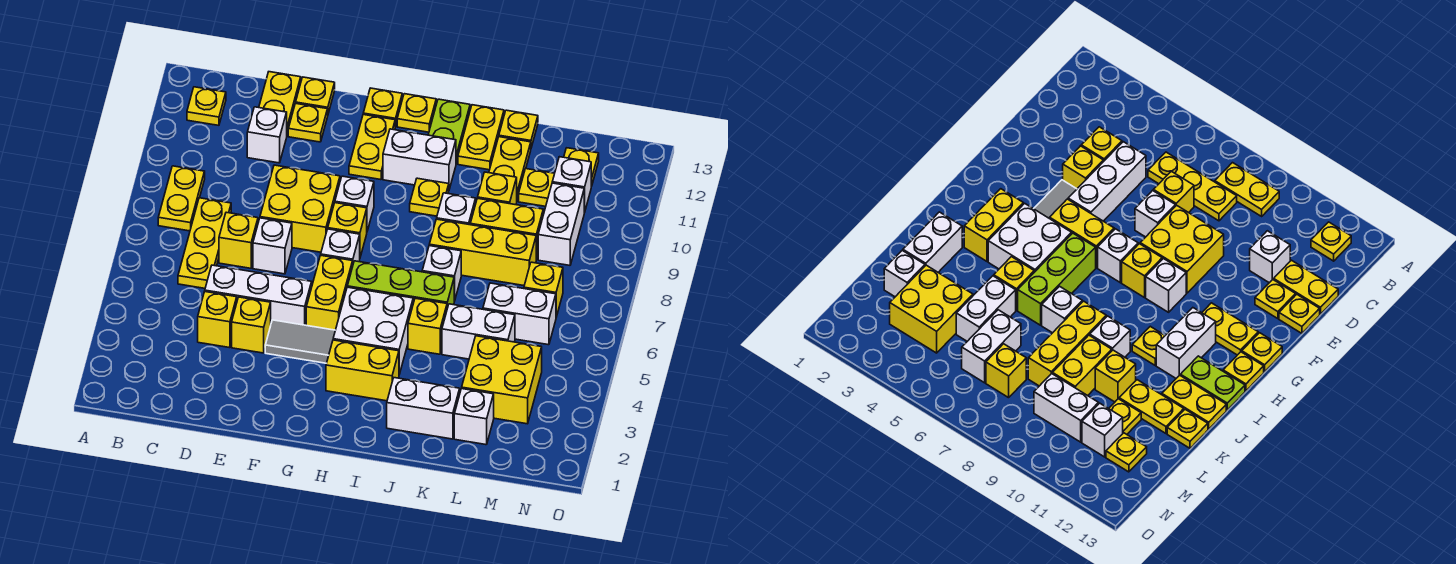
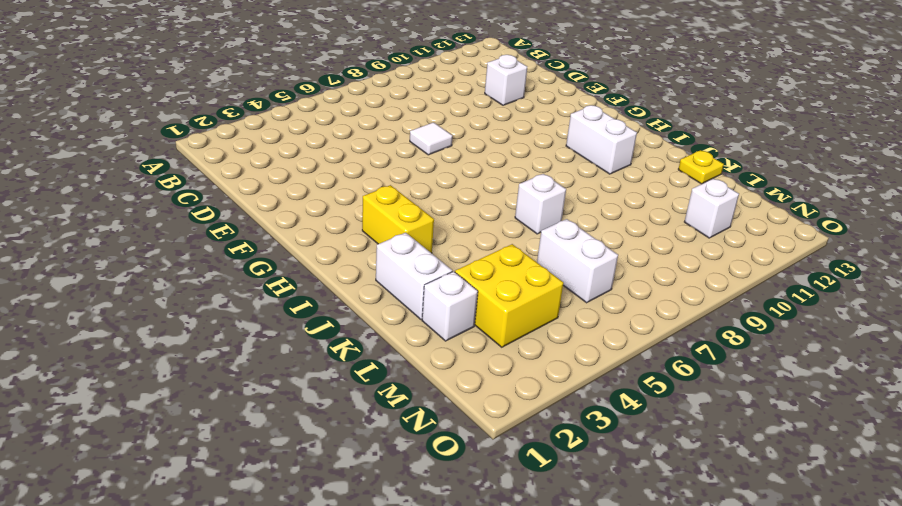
white tile E7 level 1 -> white brick E7 level 1
none -> yellow plate B8:B9 level 1
none -> yellow plate B12 level 1
none -> yellow plate C6:C8 level 1
none -> yellow brick D4 level 1

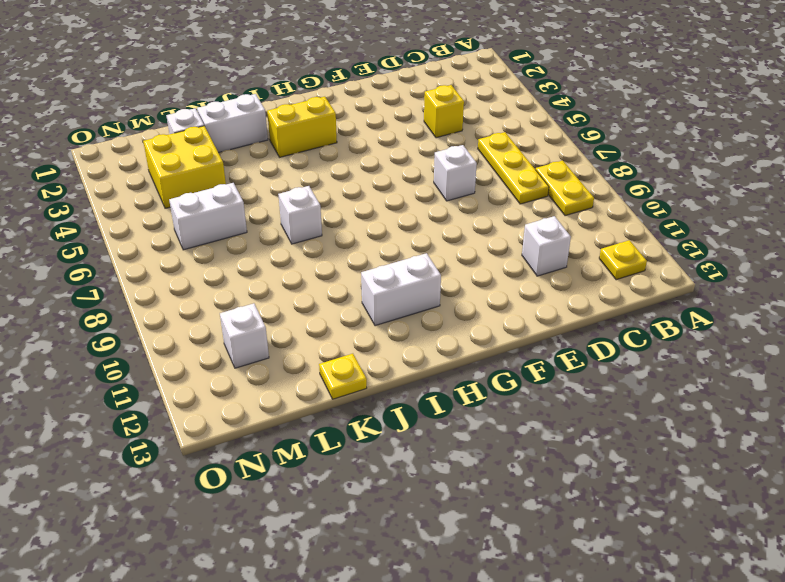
none -> white brick D5:F5 level 1
none -> yellow brick D7 level 1
none -> yellow plate D12:D13 level 1
none -> yellow brick E4 level 1

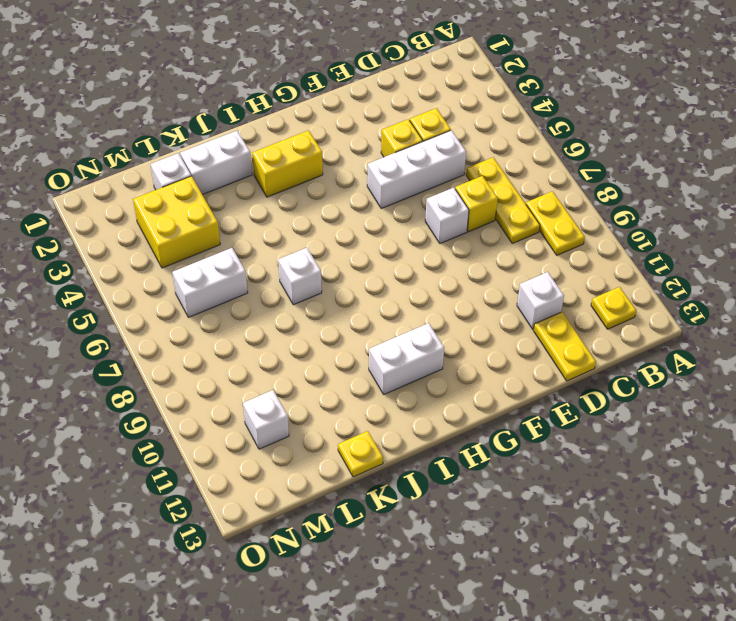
none -> yellow brick E8:F9 level 1
none -> yellow plate E12 level 1
none -> yellow plate E13 level 1
none -> grey tile F4:G4 level 1

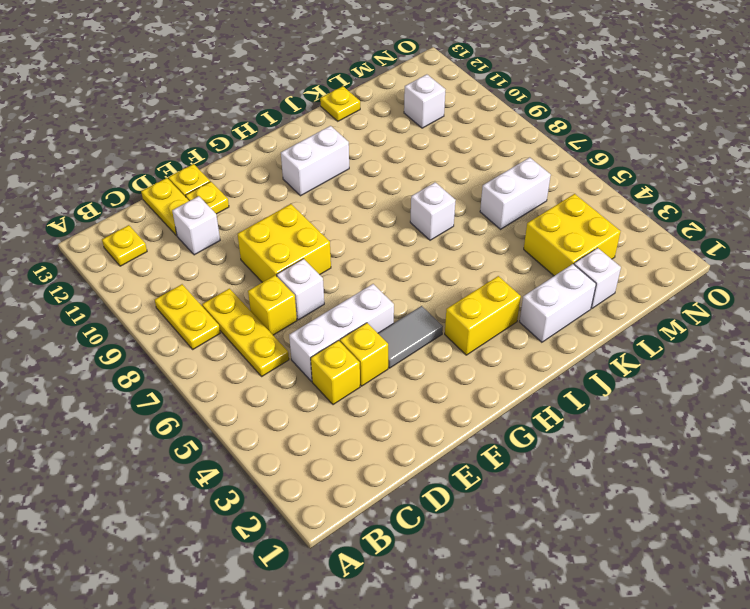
none -> yellow brick G5:G6 level 1
none -> white brick G7 level 1
none -> yellow brick G8 level 1
none -> white brick G9 level 1

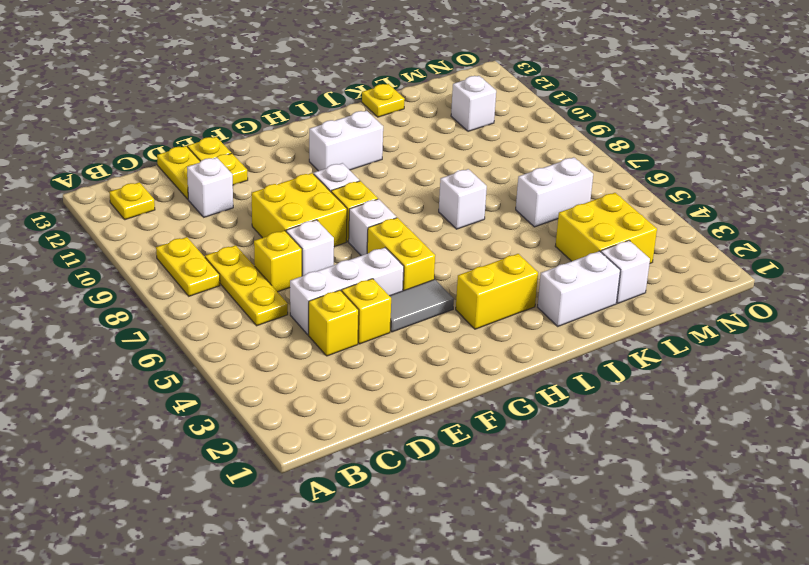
none -> yellow plate G11:G12 level 1
none -> yellow plate G13 level 1
none -> white brick H4:I5 level 1
none -> lime brick H6:J6 level 1

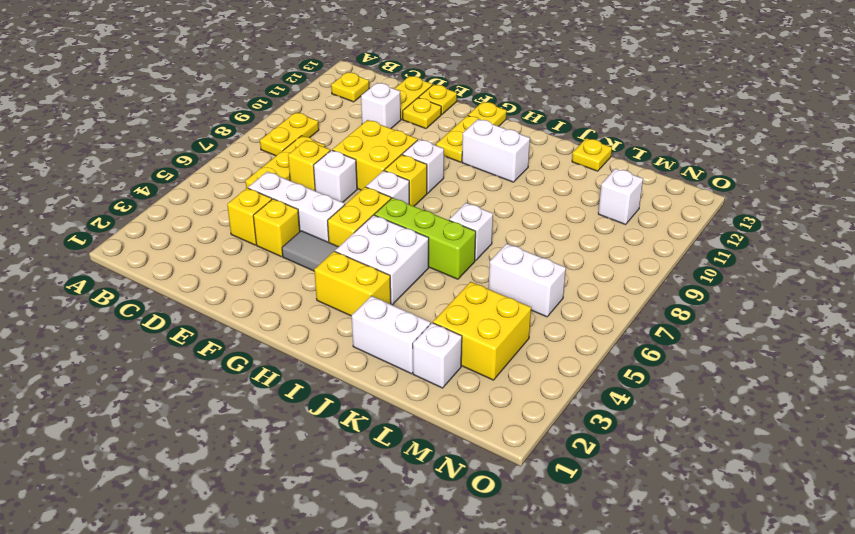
none -> yellow plate H13 level 1
none -> yellow plate I10 level 1
none -> lime plate I12:I13 level 1
none -> yellow brick J5 level 1

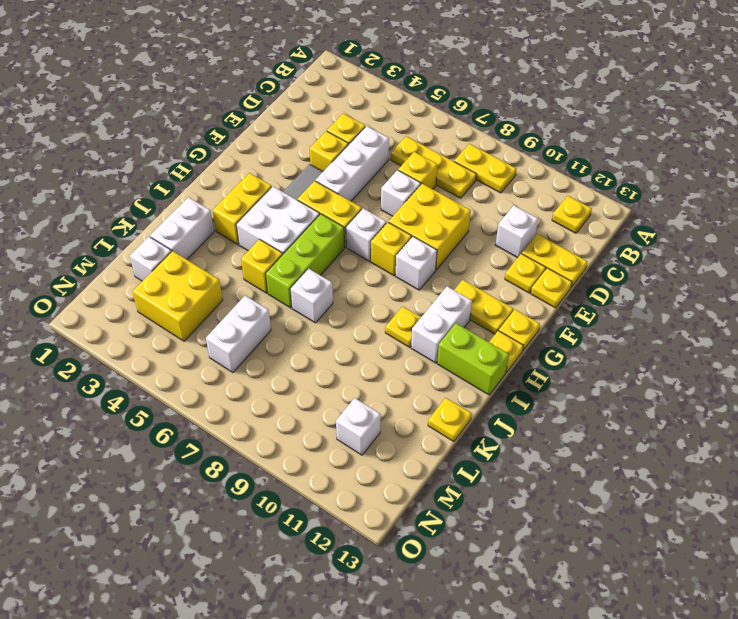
lime brick I12:I13 level 1 -> lime plate I12:I13 level 1
none -> yellow brick J8:L8 level 1
none -> white brick J9 level 1
none -> yellow plate J12:J13 level 1
none -> white brick K5:L5 level 1

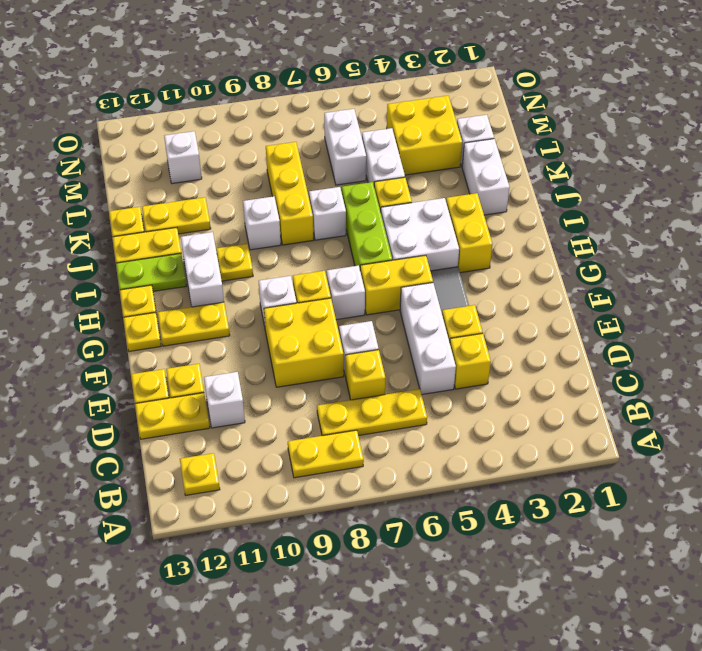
none -> yellow brick K9:L9 level 1
none -> yellow brick K10 level 1
none -> yellow plate L11 level 1
none -> yellow brick M7 level 1

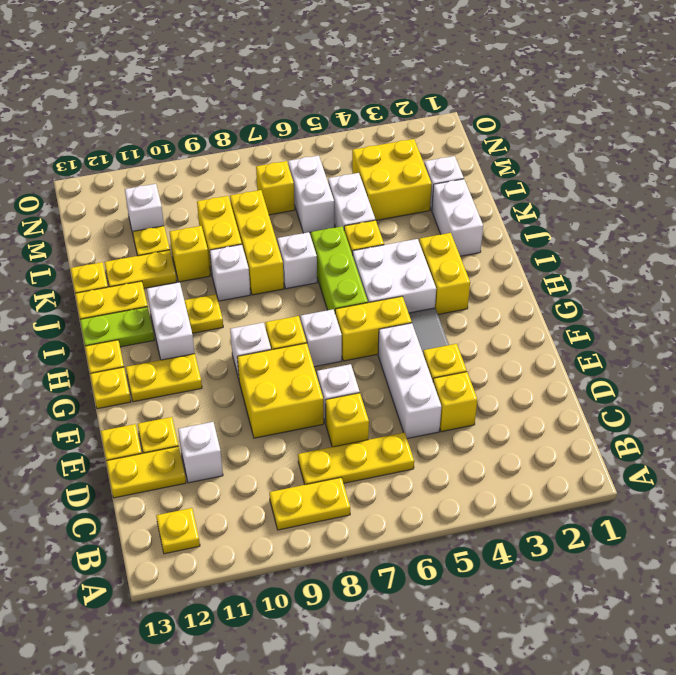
none -> white brick M9:M10 level 1
none -> yellow plate M12 level 1

